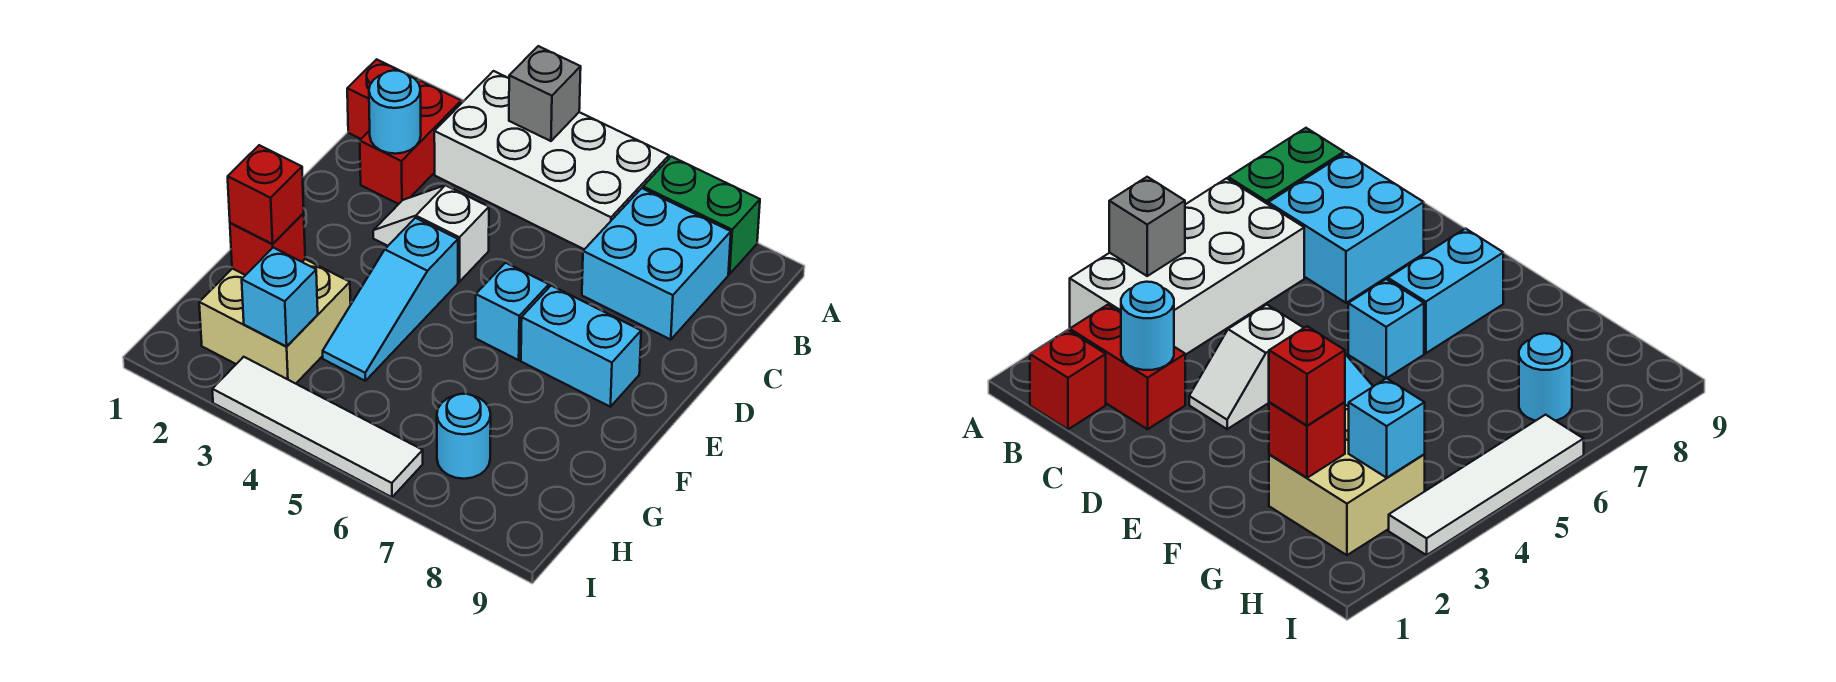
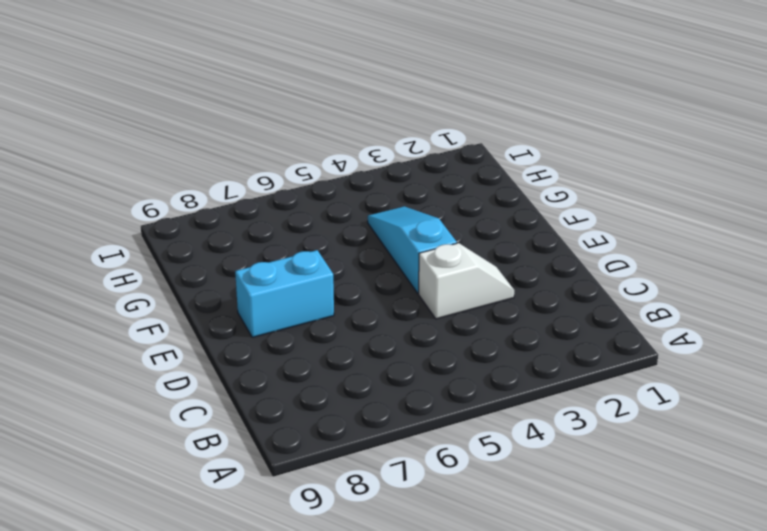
none -> white brick A3:B6 level 1
none -> green brick A7:A8 level 1
none -> red brick B1 level 1

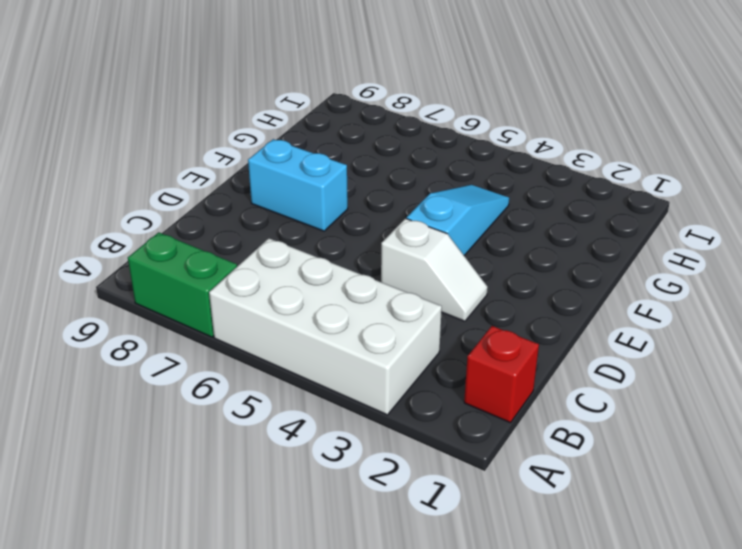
none -> red brick B2:C2 level 1
none -> cyan brick B7:C8 level 1
none -> cyan brick E6 level 1

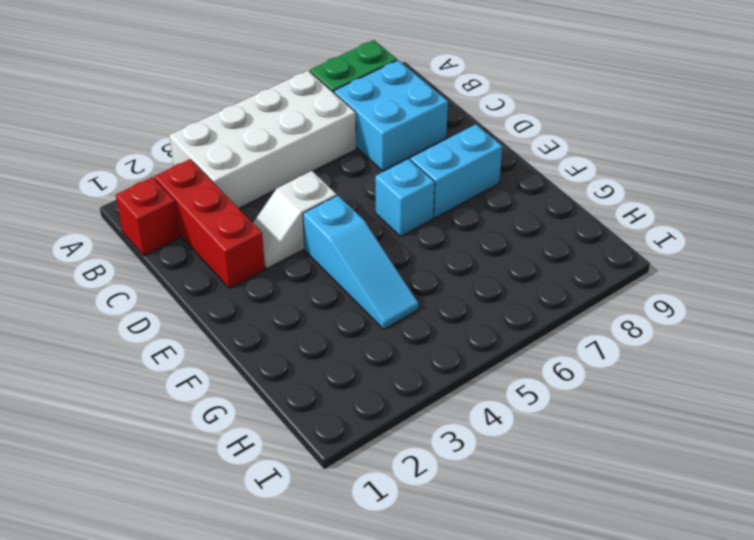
red brick B2:D2 level 1 -> red brick B2:C2 level 1
none -> tan brick G2:H3 level 1
none -> cyan round brick H7 level 1
none -> white tile I3:I6 level 1

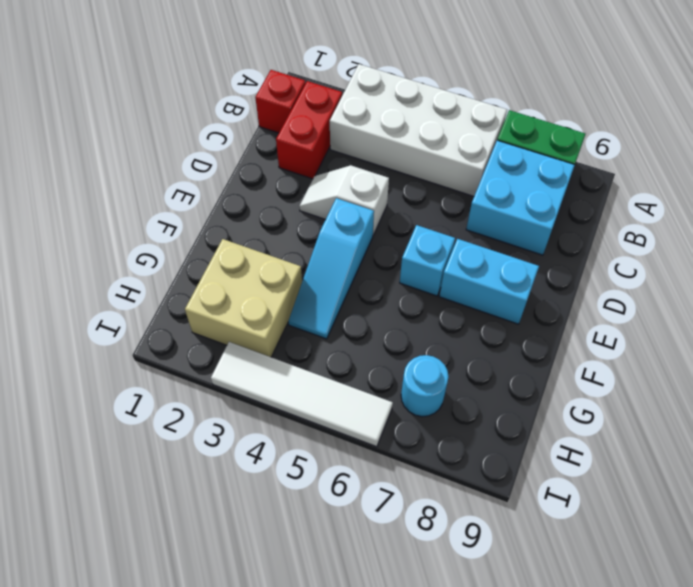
none -> grey brick A4 level 2
none -> cyan round brick C2 level 2
none -> red brick G2 level 2

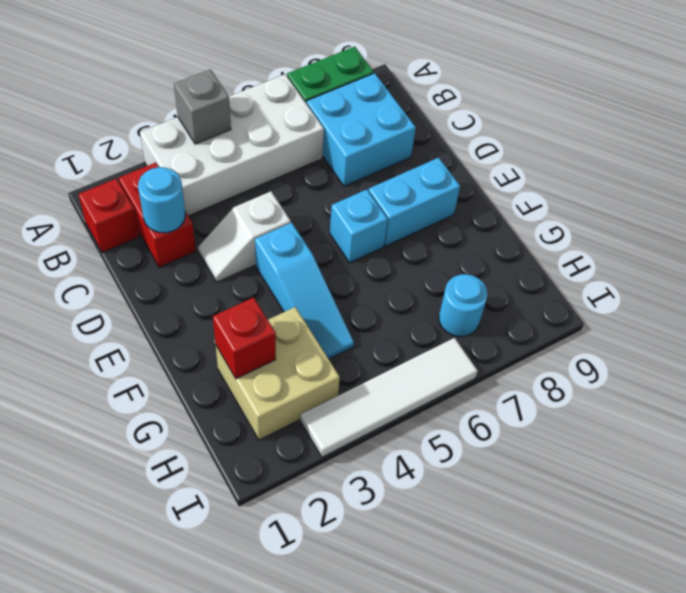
none -> cyan brick H3 level 2
none -> red brick G2 level 3

